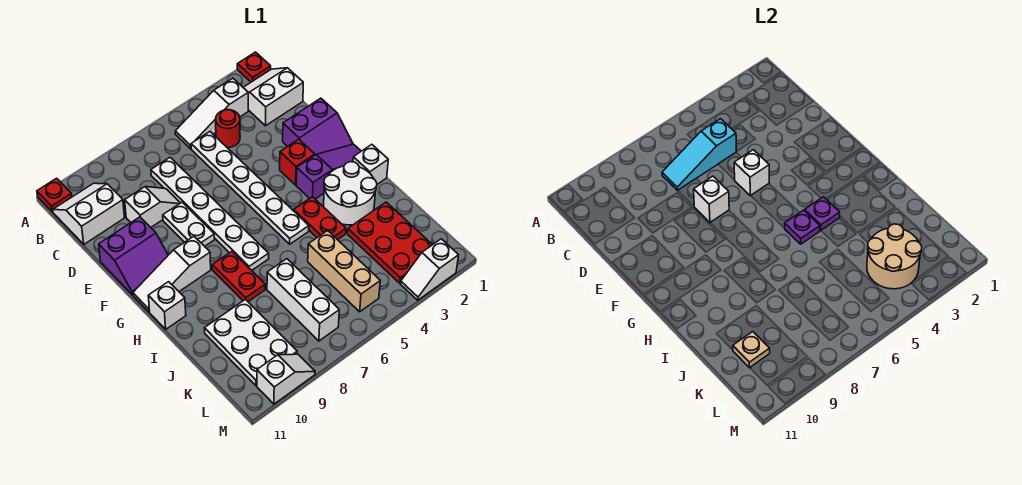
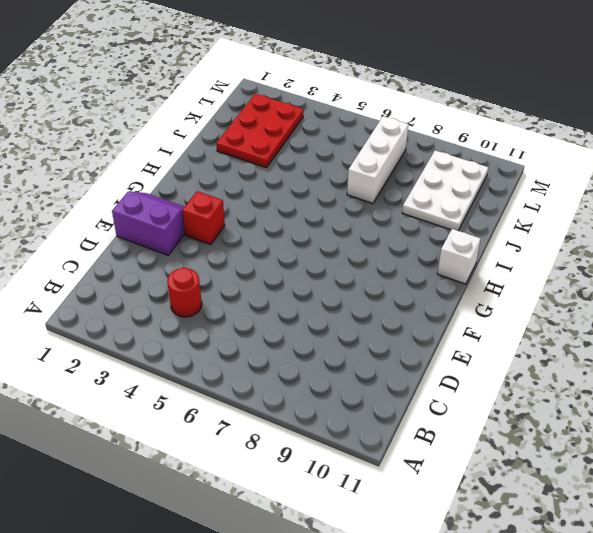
none -> red plate A1 level 1
none -> red plate A11 level 1
none -> white slope B1:C2 level 1 top C
none -> white slope B3:B5 level 1 top 3

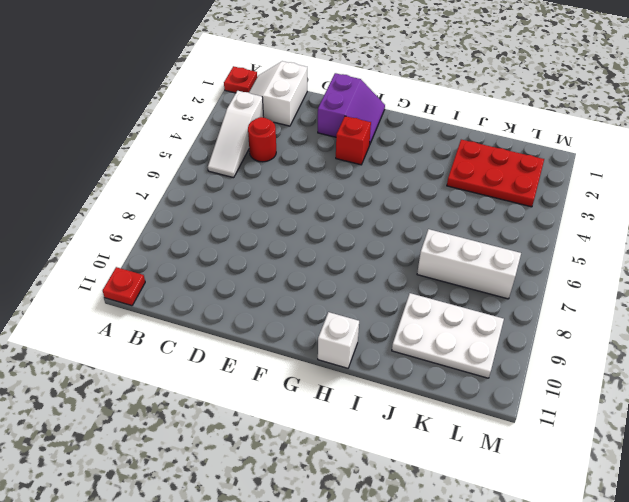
none -> white slope B10:C11 level 1 top C
none -> white plate C5:H5 level 1
none -> white plate C7:H7 level 1
none -> white slope D8:D9 level 1 top 9

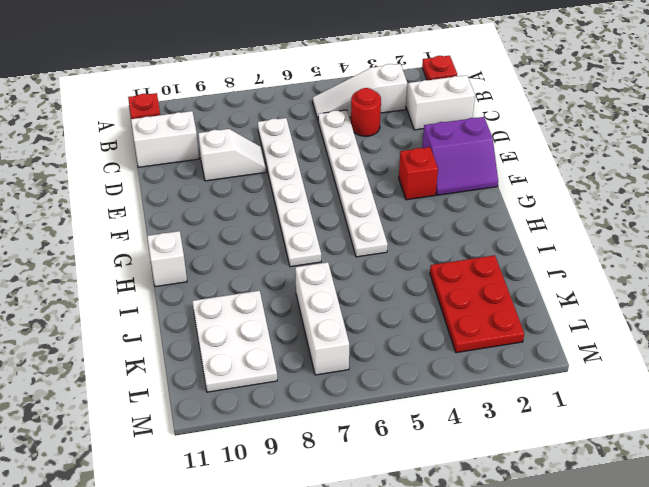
none -> white plate E8:F8 level 1
none -> purple slope E10:F11 level 1 top E
none -> purple slope G1:G3 level 1 top 3
none -> white slope G9:G11 level 1 top 9

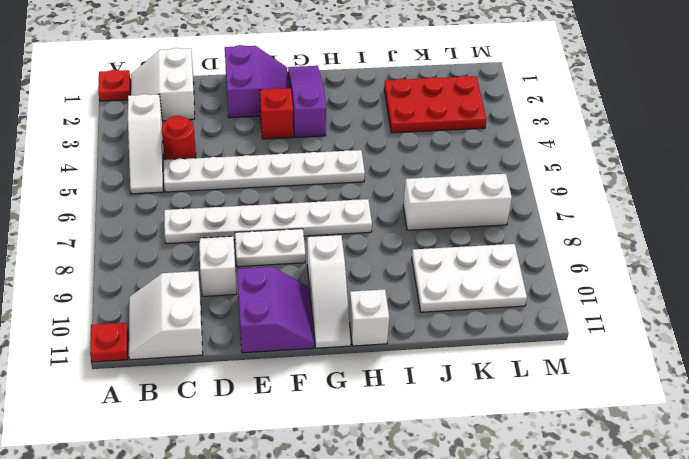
none -> white brick H1 level 1
none -> white round brick H2:I3 level 1
none -> red plate H4:I4 level 1
none -> red plate H8:I8 level 1

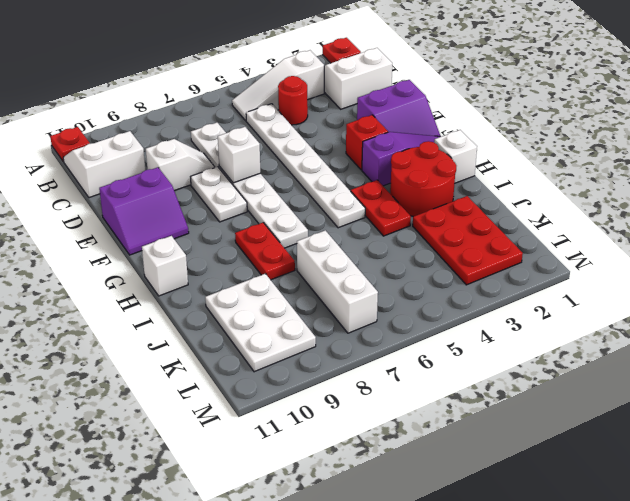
red round brick H2:I3 level 1 -> white round brick H2:I3 level 1
none -> white slope G9:G11 level 1 top 9
none -> tan brick J5:L5 level 1
none -> white slope M2:M3 level 1 top 2
none -> white slope M9:M10 level 1 top 10

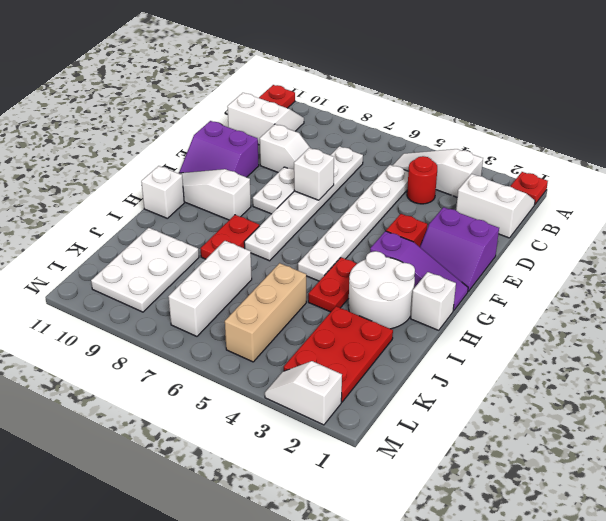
none -> white slope M9:M10 level 1 top 10
none -> cyan slope C5:C7 level 2 top 5
none -> white brick E5 level 2
none -> purple plate H4 level 2

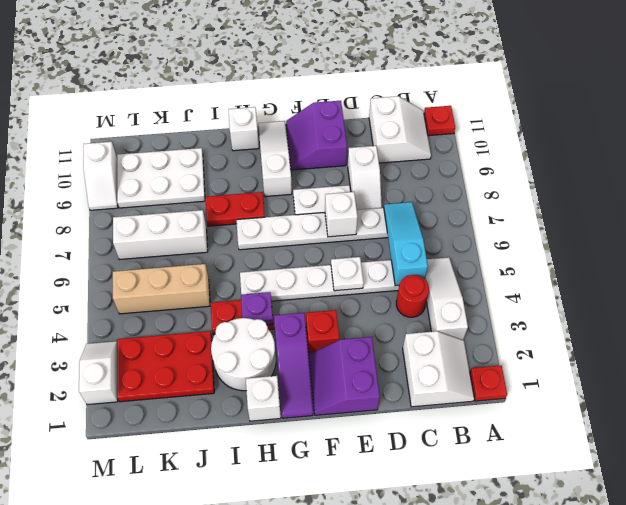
white plate E5 level 2 -> white brick E5 level 2
none -> purple plate H5 level 2
none -> tan round brick K3:L4 level 2
none -> tan plate K10 level 2

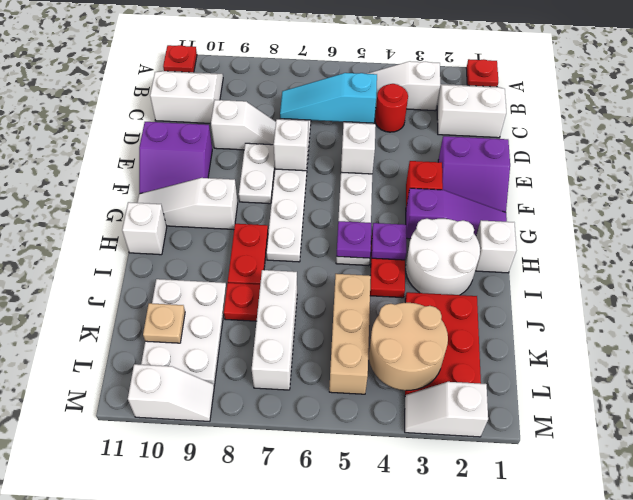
red plate J8 level 1 -> none

